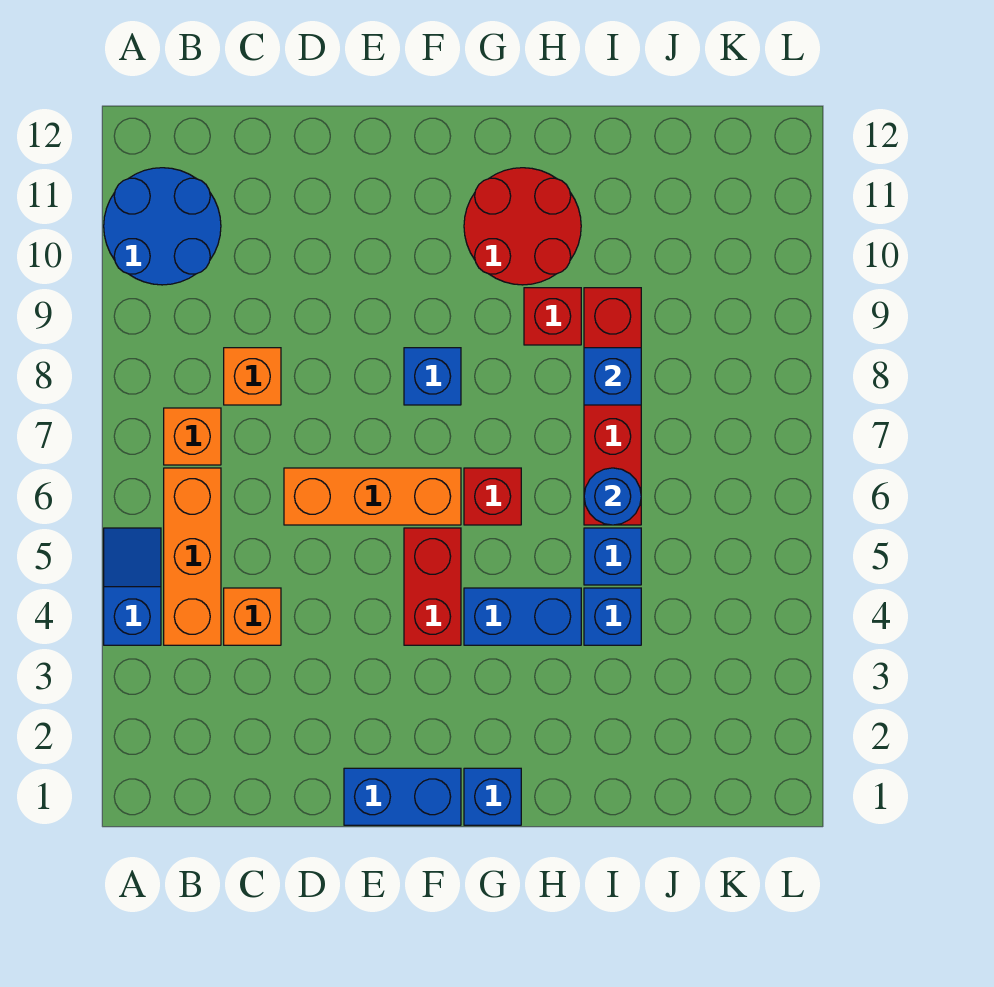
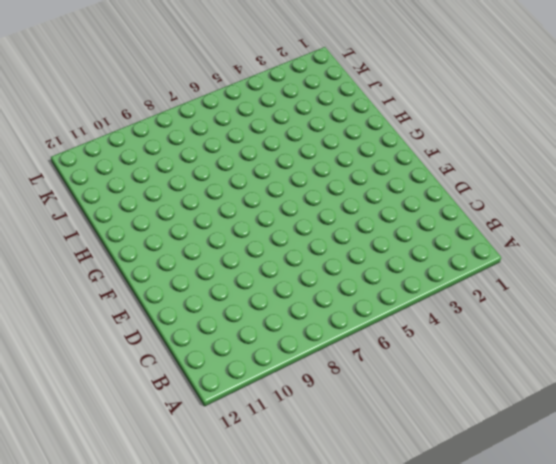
none -> blue slope A4:A5 level 1 top 4
none -> blue round brick A10:B11 level 1
none -> orange brick B4:B6 level 1

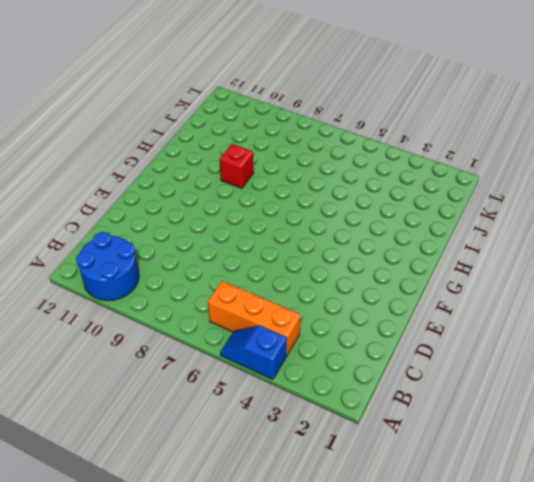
none -> orange brick B7 level 1
none -> orange brick C4 level 1
none -> orange brick C8 level 1

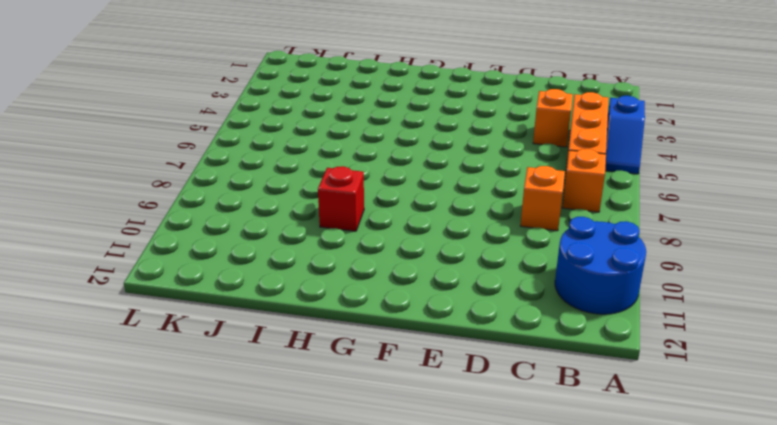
none -> orange brick D6:F6 level 1
none -> blue brick E1:F1 level 1
none -> red brick F4:F5 level 1

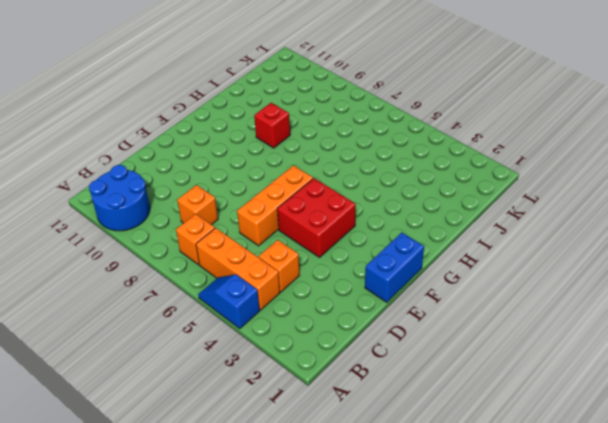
red brick E4:F5 level 1 -> red brick F4:F5 level 1
none -> blue brick F8 level 1
none -> blue brick G1 level 1
none -> blue brick G4:H4 level 1

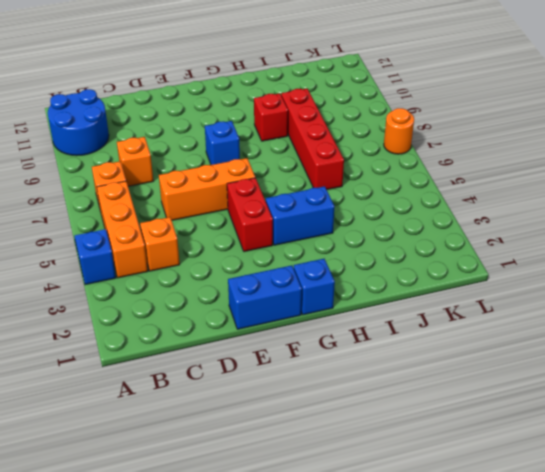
orange round brick L7 level 1 -> none
none -> red brick G6 level 1
none -> red round brick G10:H11 level 1
none -> blue brick I4 level 1

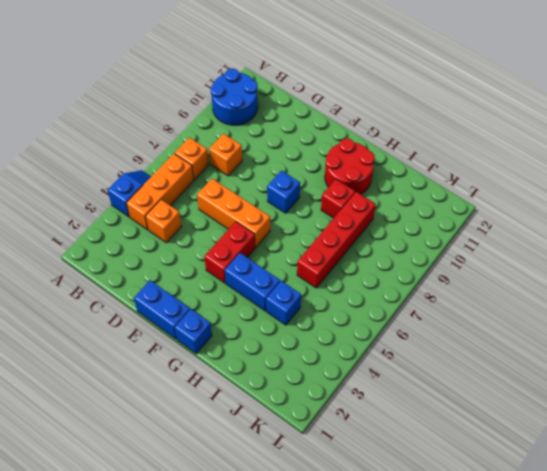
none -> red brick G6 level 1
none -> blue brick I5 level 1
none -> blue round brick I6 level 2

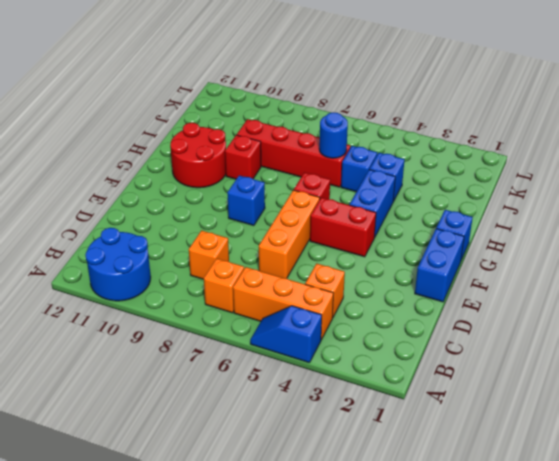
none -> blue brick I8 level 2

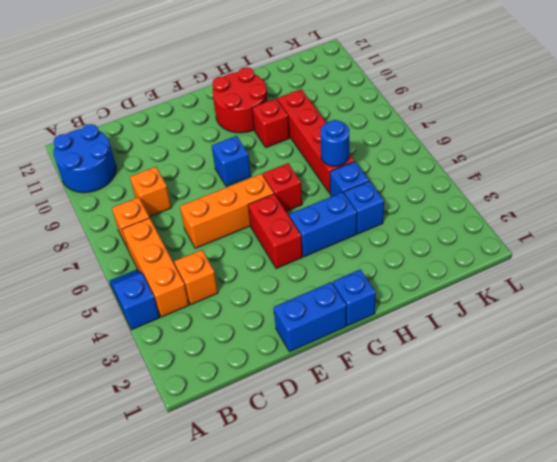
none -> blue brick I8 level 2

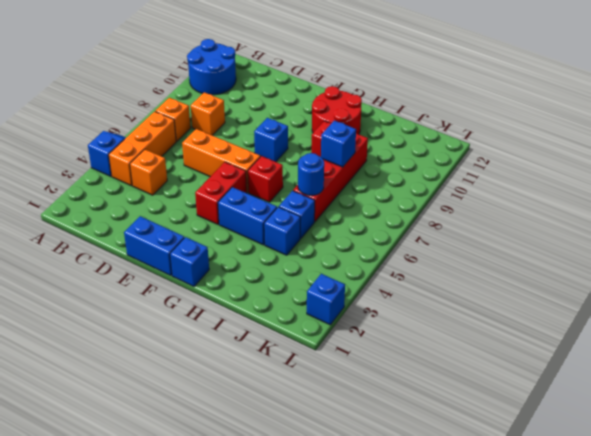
blue brick L2 level 1 -> none

